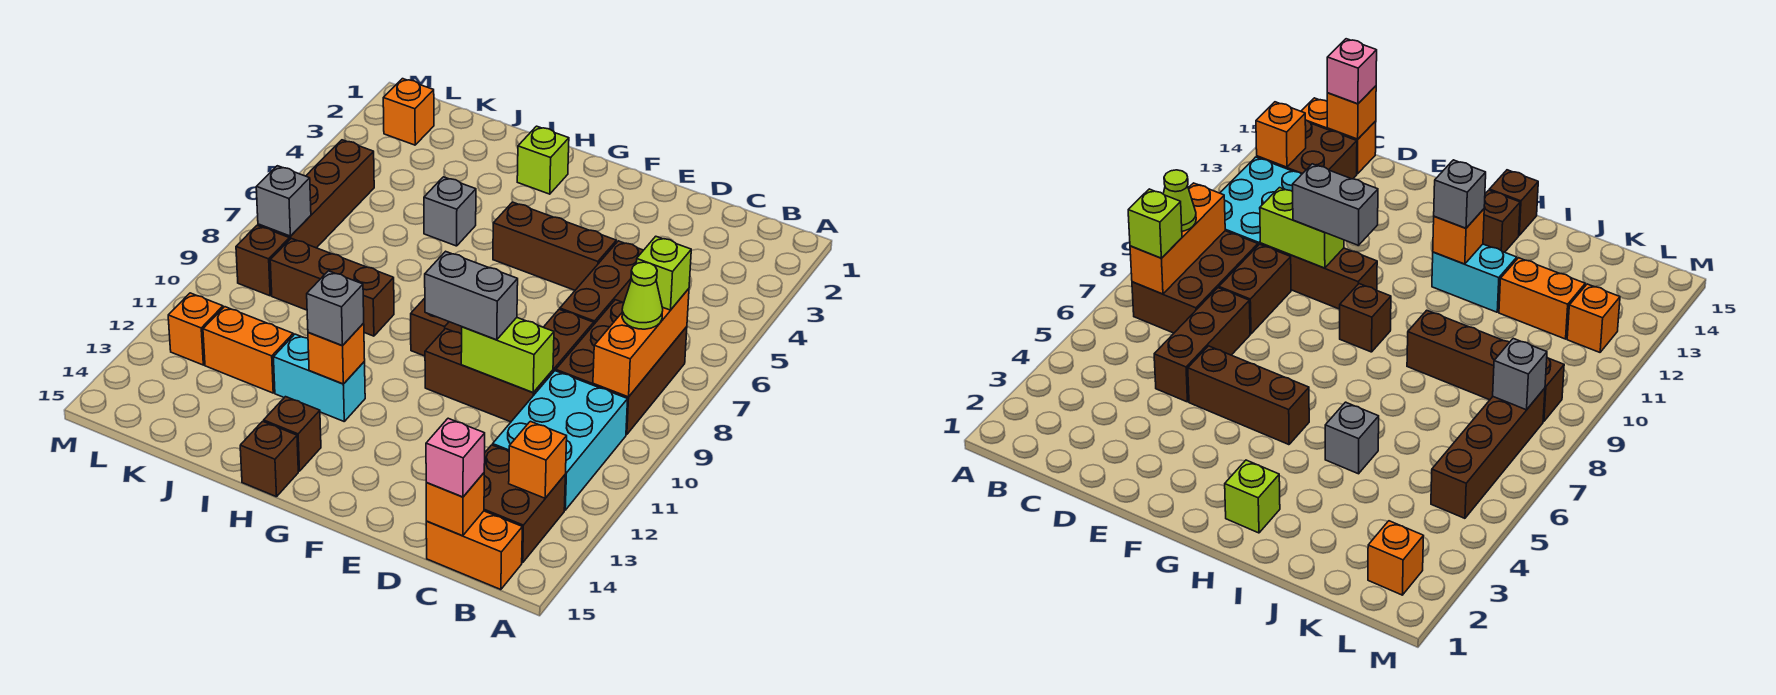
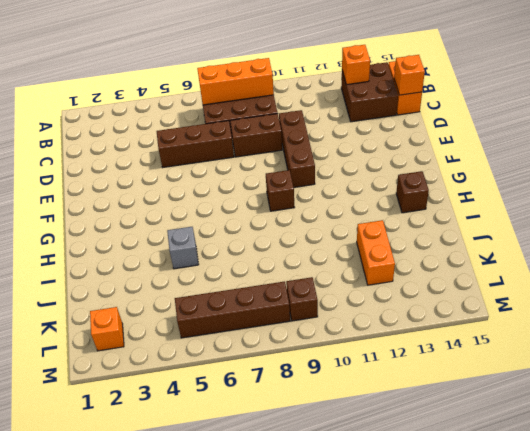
none -> cyan brick B10:C12 level 1
none -> brown brick E5:G5 level 1
none -> lime brick H2 level 1
none -> cyan brick H12:I12 level 1

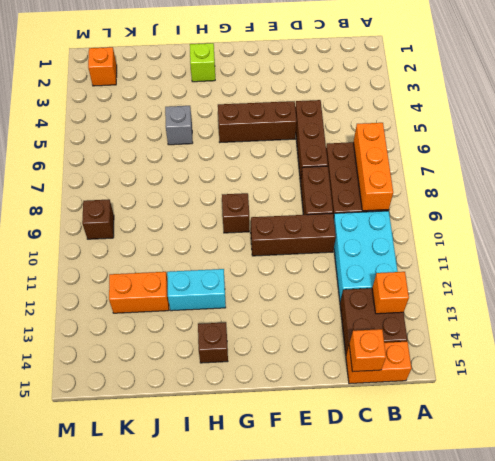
none -> brown brick H15 level 1
none -> brown brick I9:K9 level 1
none -> brown brick L5:L8 level 1
none -> orange brick L12 level 1

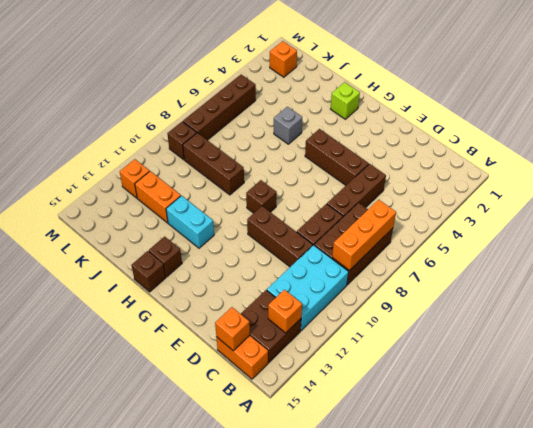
none -> lime brick D10:E10 level 2
none -> orange brick H12 level 2
none -> grey brick L8 level 2
none -> lime brick B7 level 3

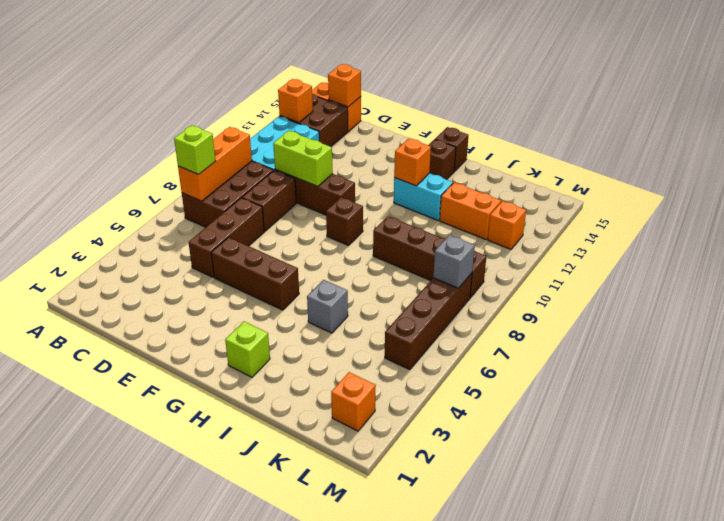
none -> lime cone B8 level 3
none -> pink brick C15 level 3
none -> grey brick E10:F10 level 3
none -> grey brick H12 level 3

